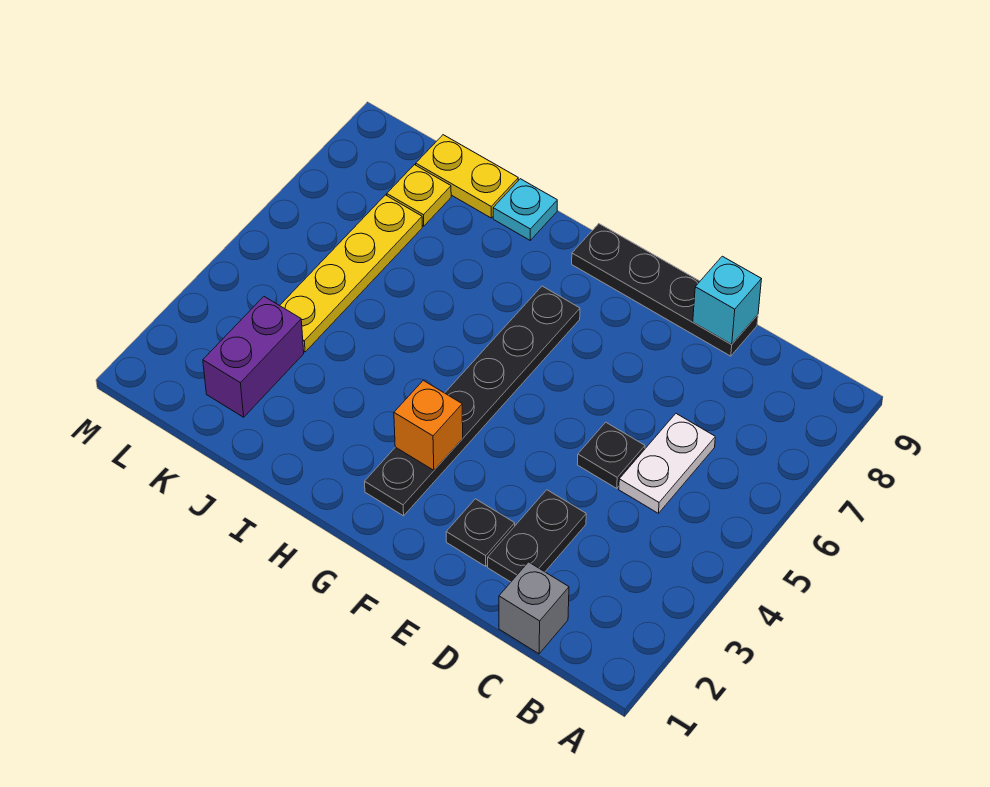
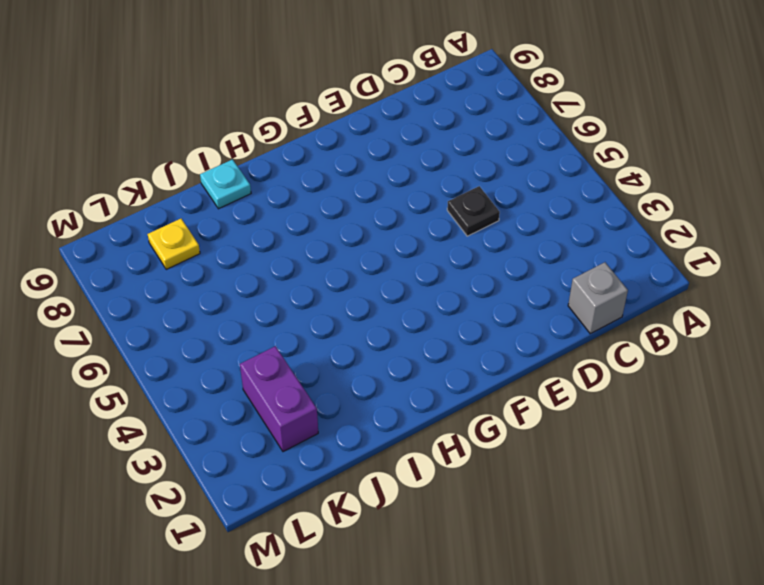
none -> white plate C5:C6 level 1
none -> black plate D2:D3 level 1
none -> black plate D9:G9 level 1

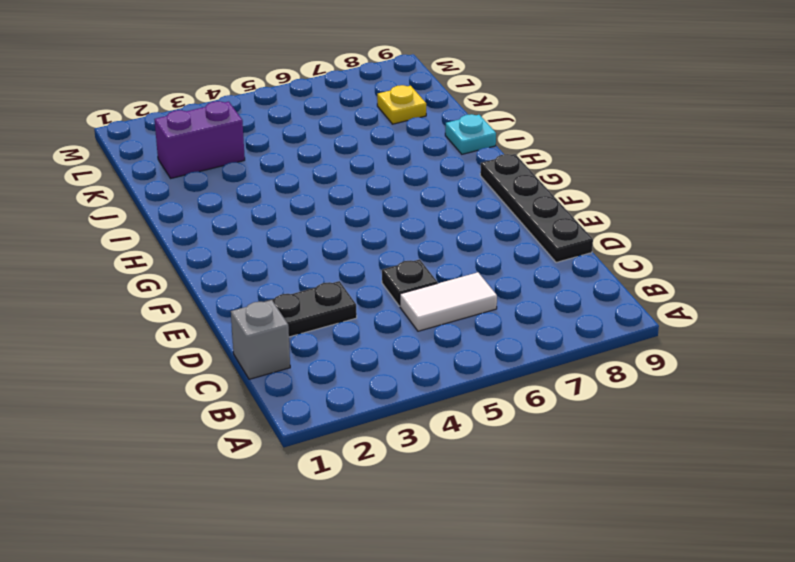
white tile C5:C6 level 1 -> white plate C5:C6 level 1
none -> black plate E2 level 1
none -> black plate G2:G7 level 1
none -> yellow plate J9:K9 level 1

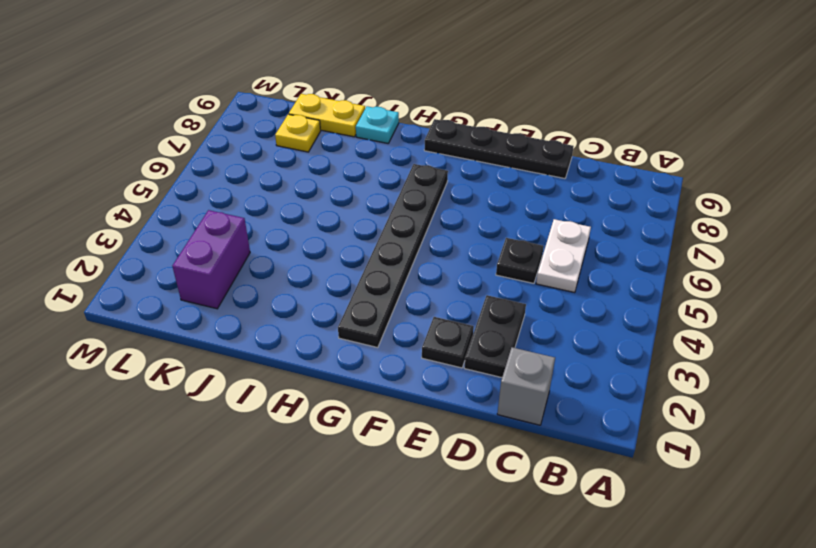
none -> yellow plate K4:K7 level 1
none -> cyan brick D9 level 2
none -> orange brick G3 level 2

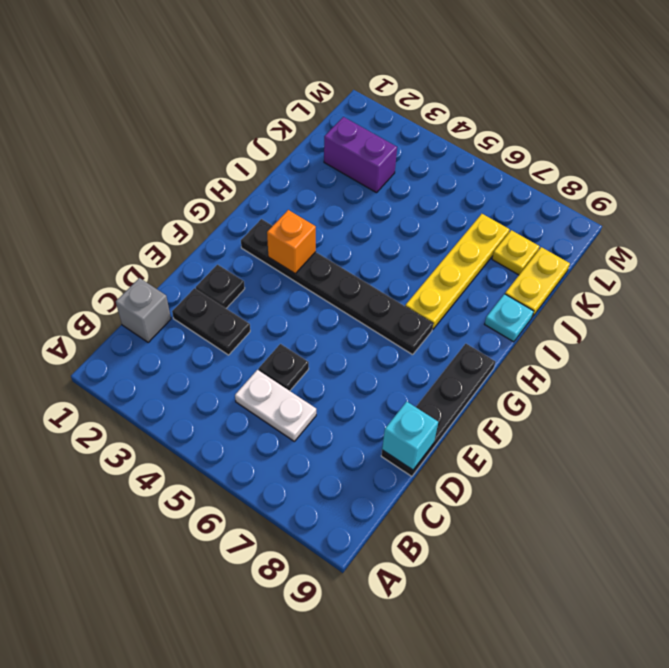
yellow plate H7:K7 level 1 -> yellow plate K4:K7 level 1

